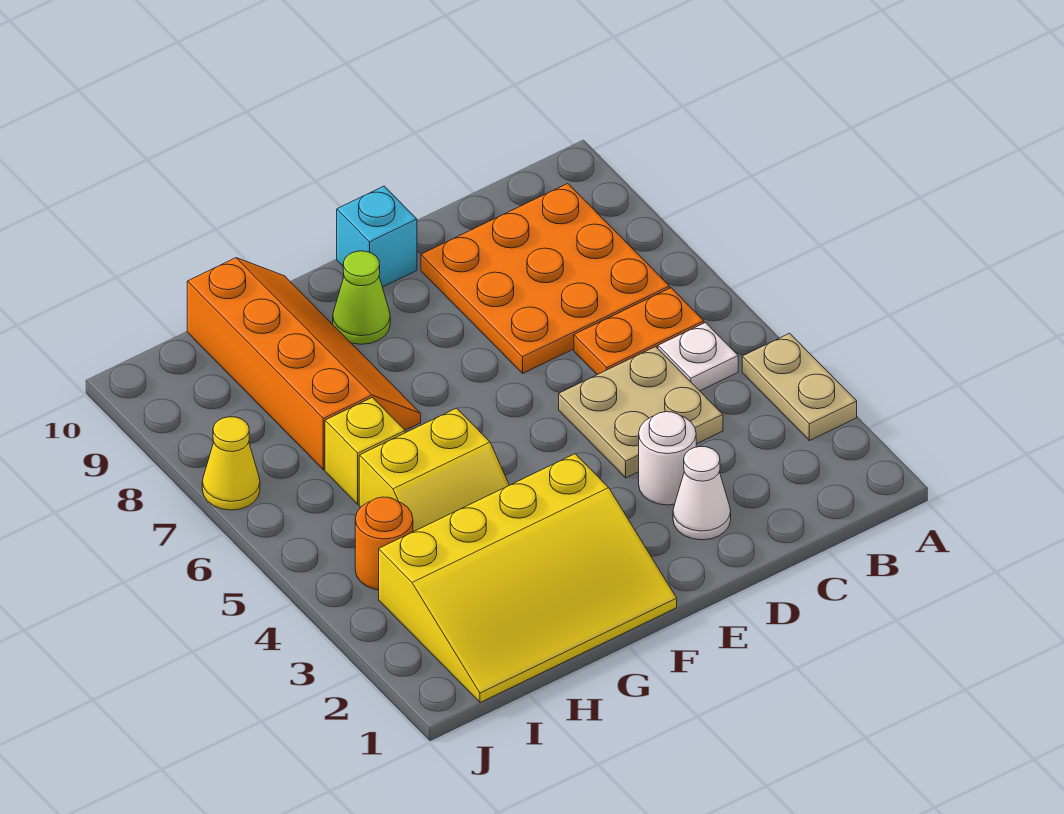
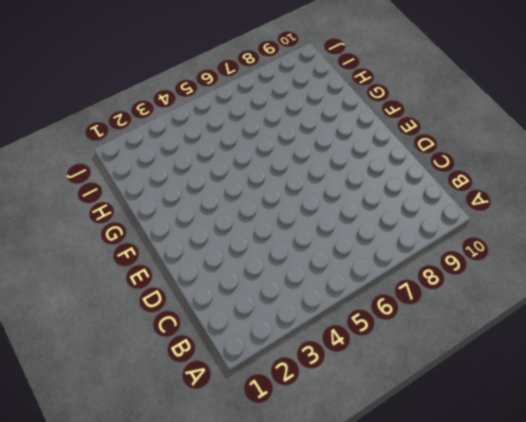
none -> tan plate A3:A4 level 1
none -> white plate B5 level 1
none -> orange plate B6:C6 level 1

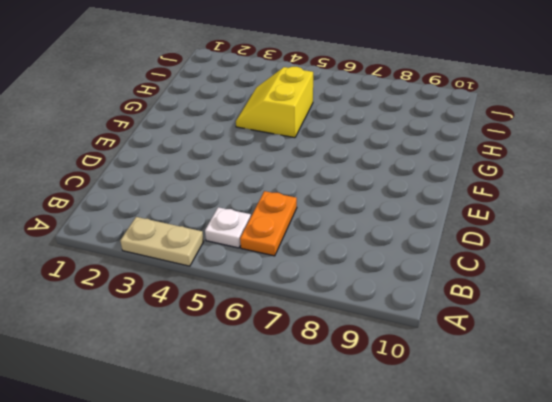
none -> orange plate B7:D9 level 1
none -> tan plate C4:D5 level 1
none -> white cone D2 level 1

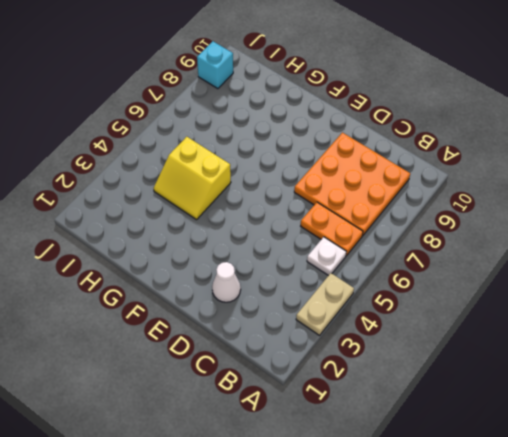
cyan brick J9 level 1 -> cyan brick E10 level 1
none -> tan plate C4:D5 level 1
none -> white round brick D3 level 1
none -> yellow slope F1:I3 level 1 top 3

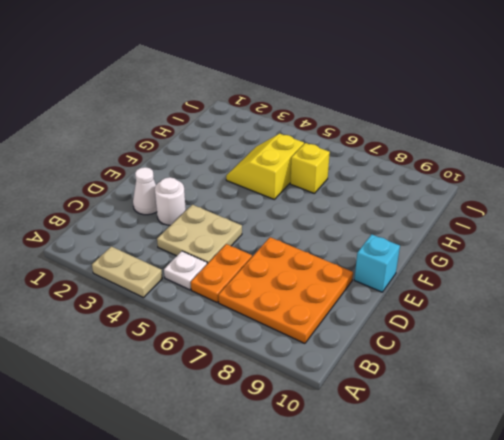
none -> yellow slope F1:I3 level 1 top 3
none -> lime cone F9 level 1
none -> orange slope G7:H10 level 1 top H

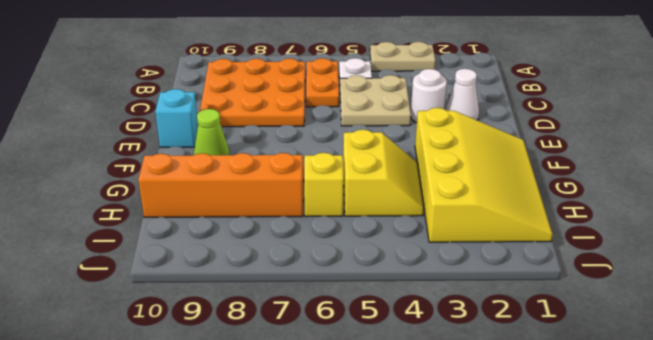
none -> orange round brick I4 level 1
none -> yellow cone J7 level 1

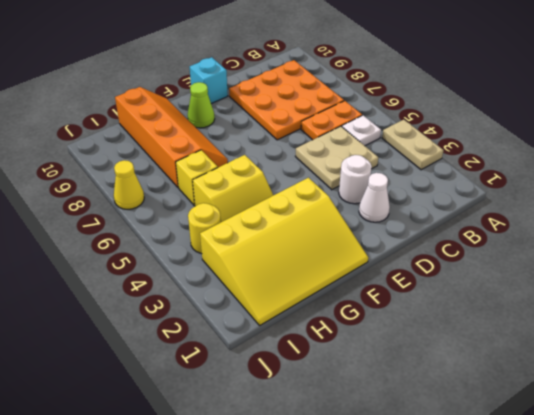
yellow round brick I4 level 1 -> orange round brick I4 level 1

